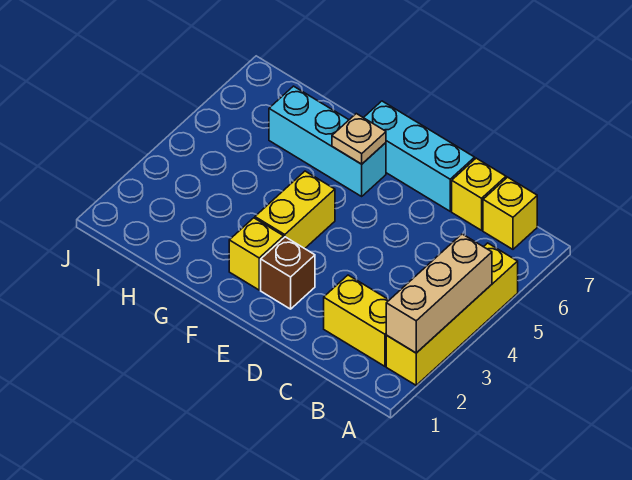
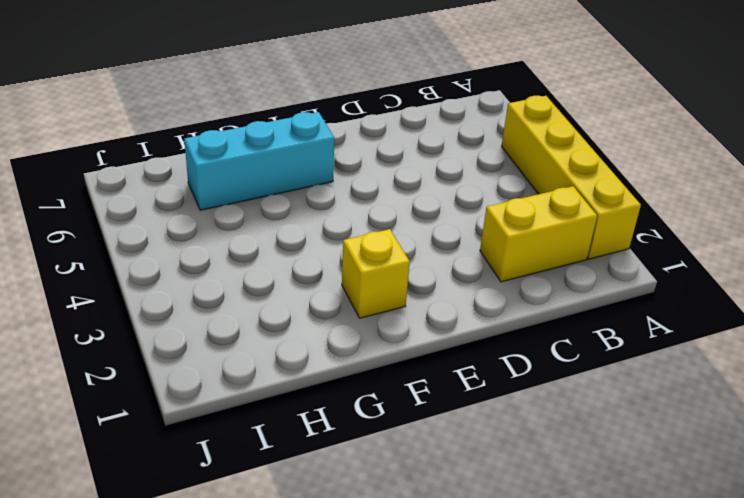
none -> yellow brick B7 level 1
none -> yellow brick C7 level 1

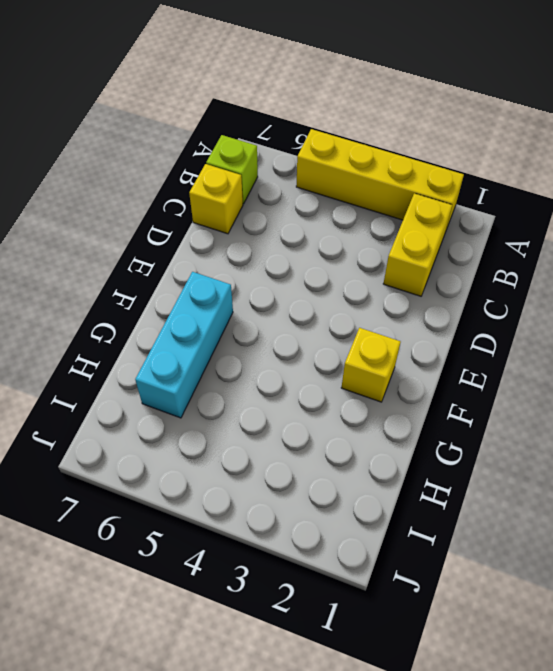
lime brick B7 level 1 -> yellow brick B7 level 1
none -> cyan brick D7:F7 level 1
none -> brown brick E2 level 1

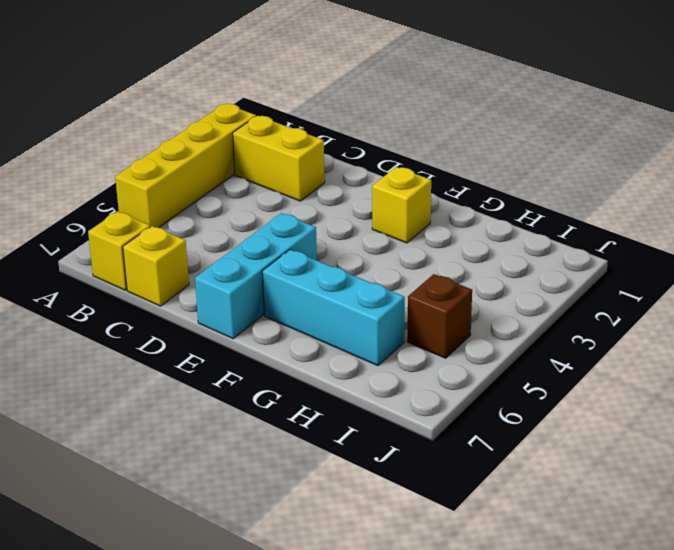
cyan brick E5:E7 level 1 -> cyan brick D7:F7 level 1
brown brick I5 level 1 -> brown brick E2 level 1
none -> yellow brick F3:F4 level 1
none -> tan brick A2:A4 level 2

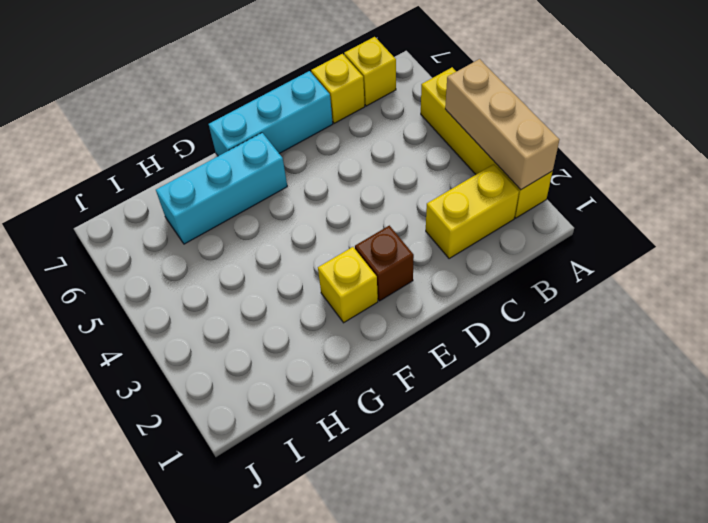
none -> yellow brick F3:F4 level 1
none -> tan plate F6 level 2

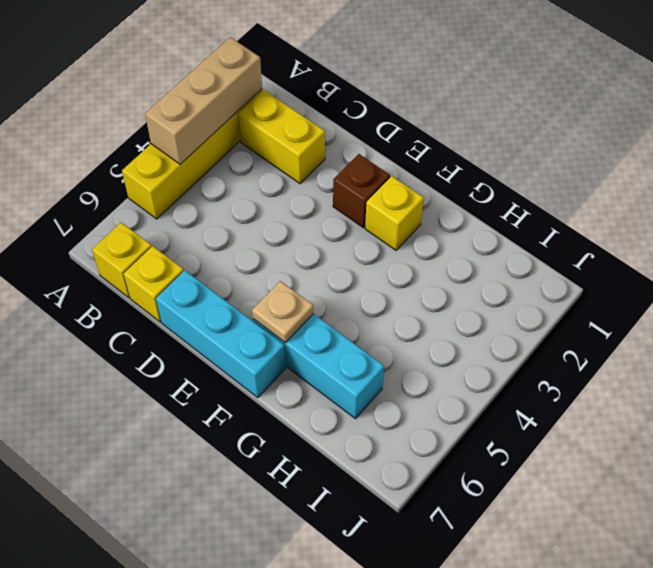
none -> yellow brick F3:F4 level 1

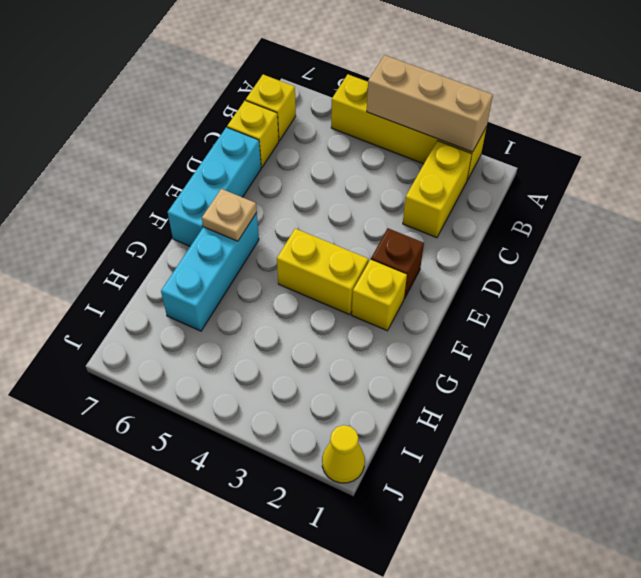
yellow cone J1 level 1 -> none

